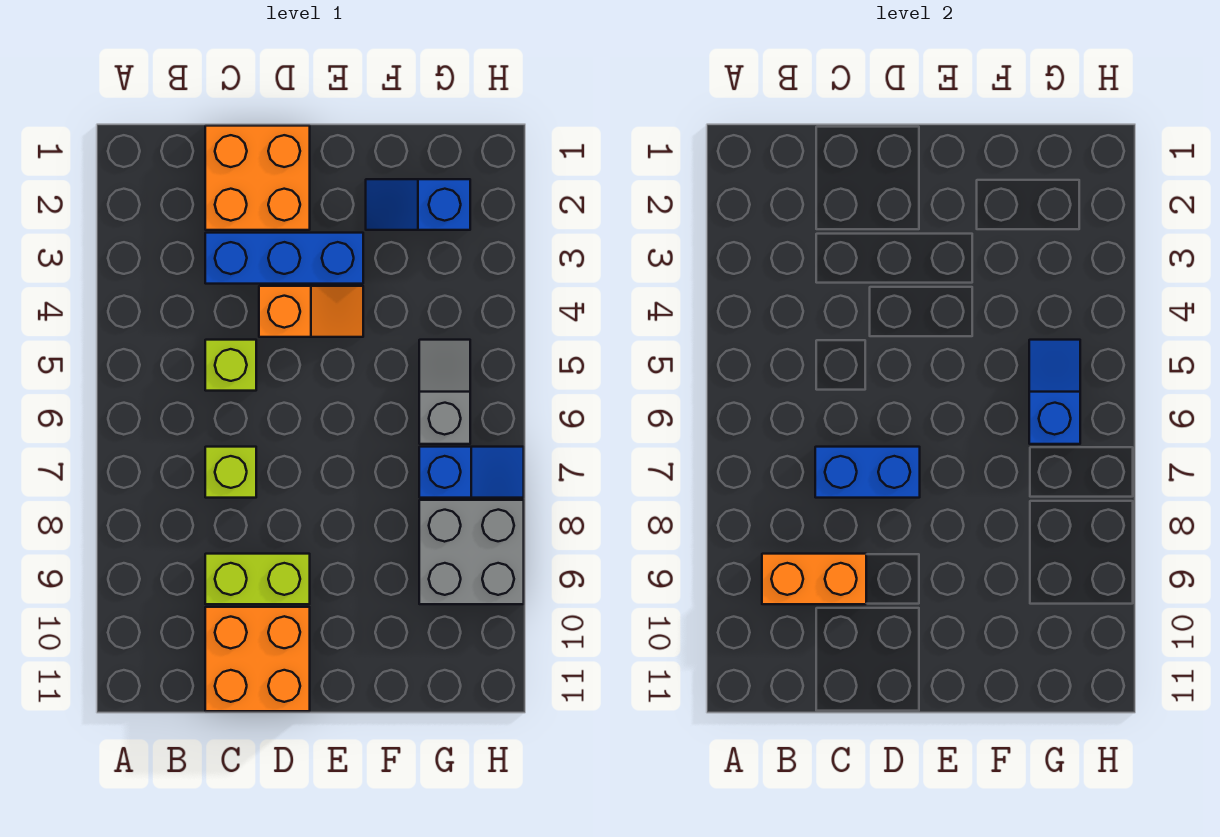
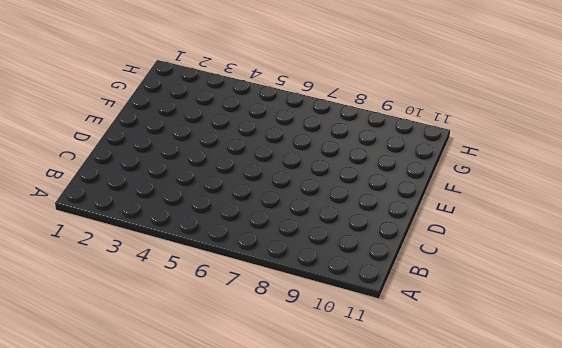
none -> orange brick C1:D2 level 1
none -> blue brick C3:E3 level 1
none -> lime brick C5 level 1

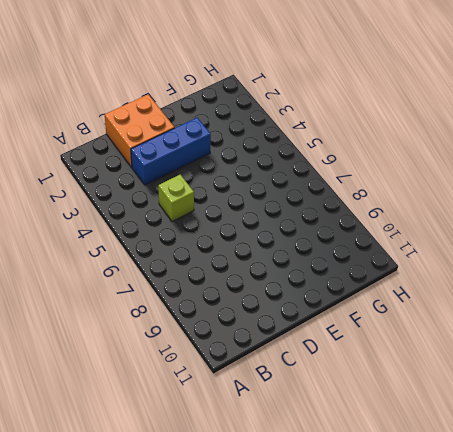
none -> lime brick C7 level 1
none -> lime brick C9:D9 level 1
none -> orange brick C10:D11 level 1

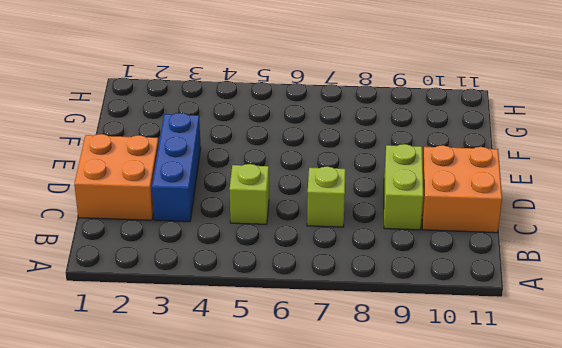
none -> orange slope D4:E4 level 1 top D
none -> blue slope F2:G2 level 1 top G
none -> grey slope G5:G6 level 1 top 6

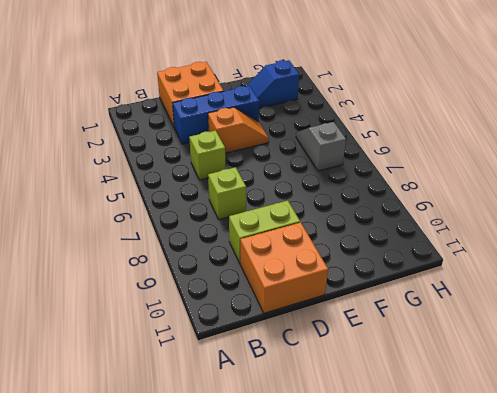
none -> blue slope G7:H7 level 1 top G
none -> grey brick G8:H9 level 1
none -> orange brick B9:C9 level 2

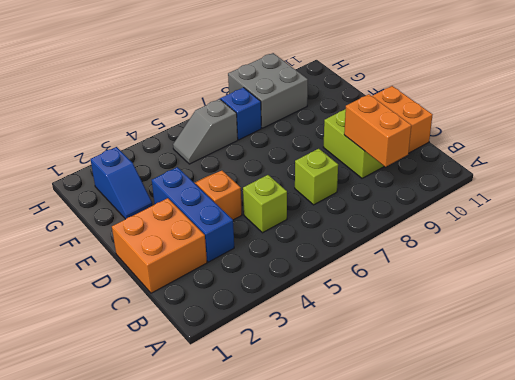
none -> blue brick C7:D7 level 2
none -> blue slope G5:G6 level 2 top 6

